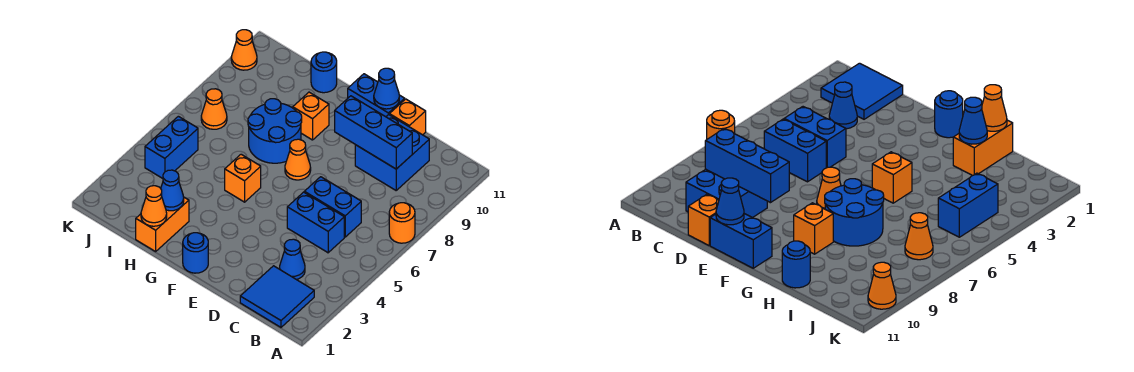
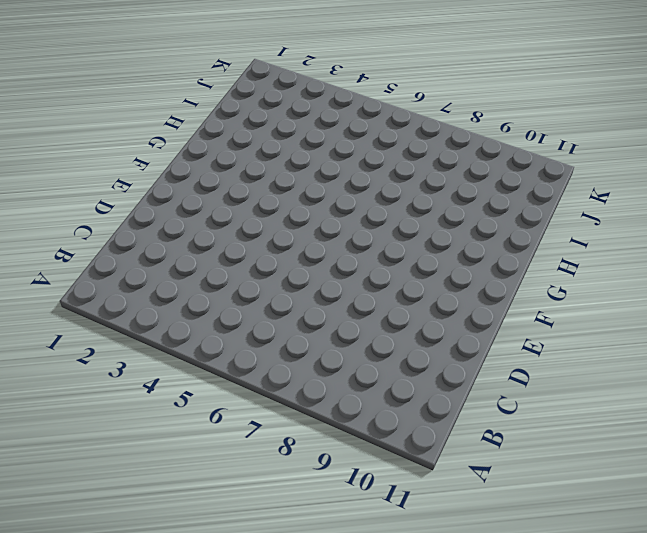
none -> orange round brick A7 level 1
none -> blue tile B1:C2 level 1
none -> blue cone C3 level 1

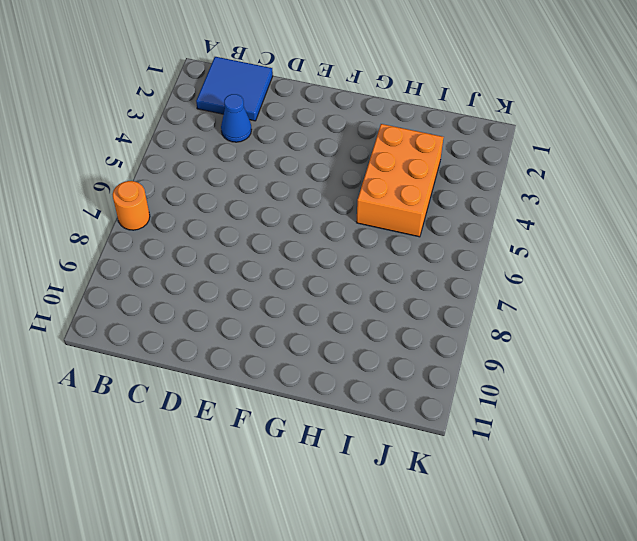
orange brick H3:I5 level 1 -> none
none -> blue brick C5:D5 level 1
none -> blue brick C6:D6 level 1
none -> blue brick C9:D10 level 1

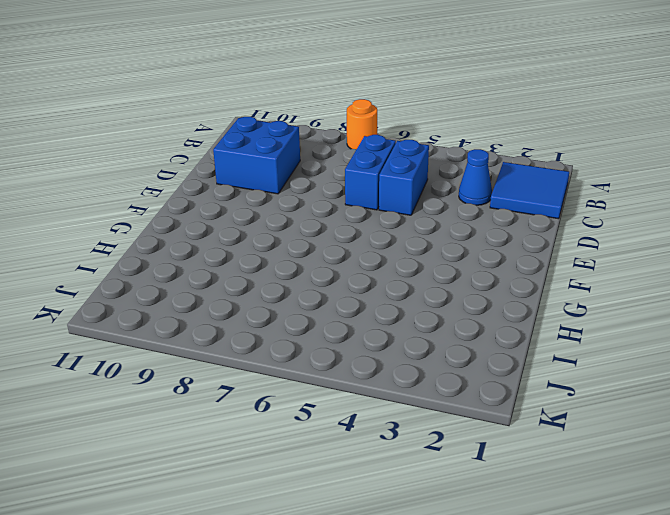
none -> orange brick D11 level 1
none -> blue brick E11:F11 level 1
none -> blue round brick F1 level 1

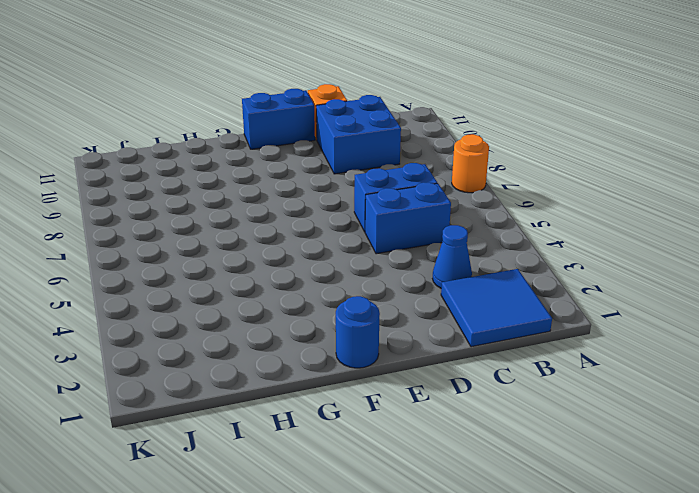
none -> orange cone F7 level 1
none -> orange brick G5 level 1
none -> blue round brick G7:H8 level 1

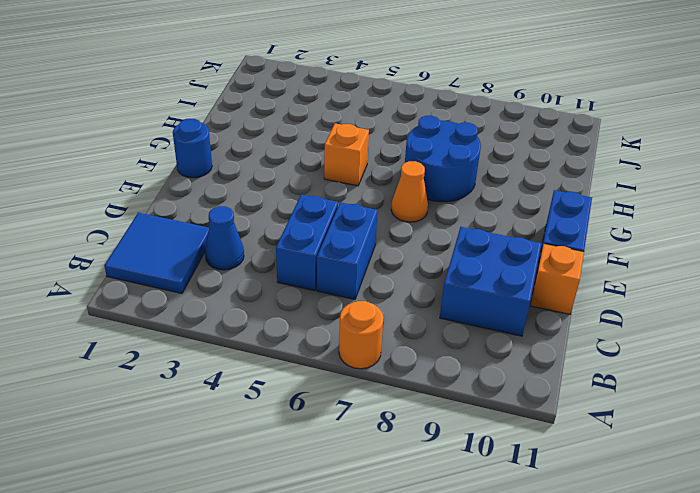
none -> orange brick G9 level 1
none -> orange brick H1:H2 level 1
none -> blue round brick H11 level 1

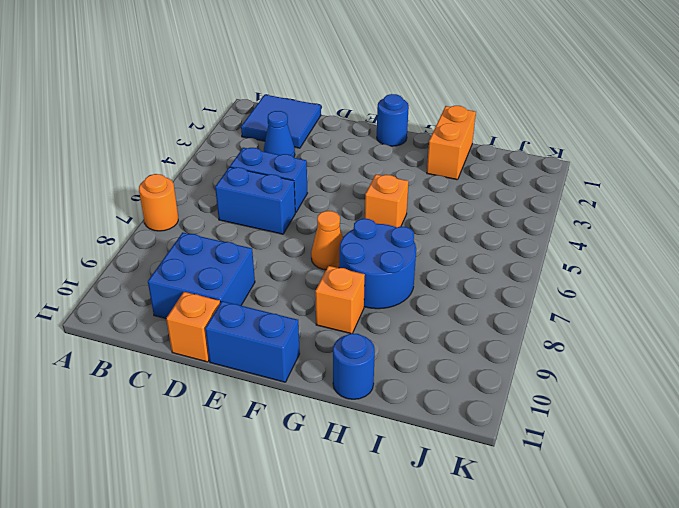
none -> blue brick J4:J5 level 1
none -> orange cone J7 level 1
none -> orange cone K10 level 1

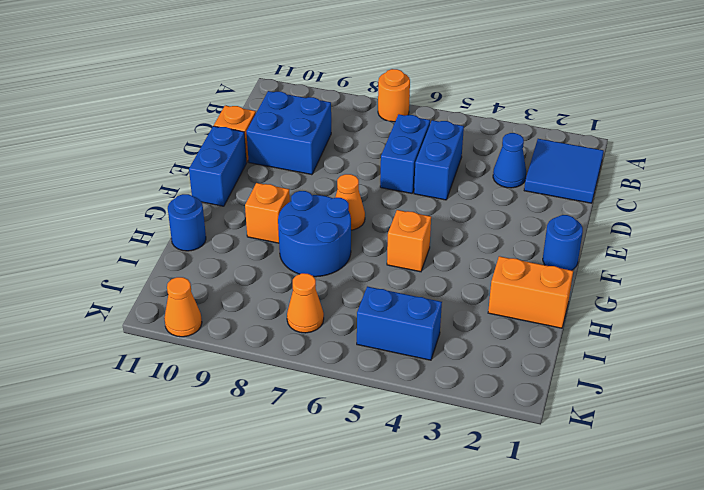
none -> blue brick C9:E9 level 2
none -> blue cone E11 level 2
none -> orange cone H1 level 2

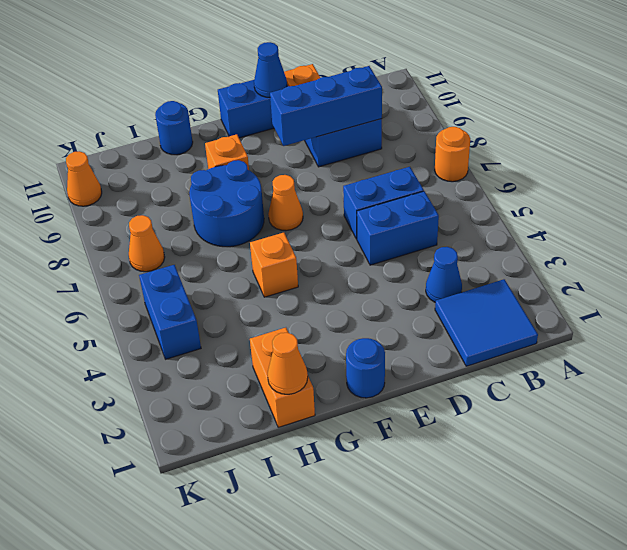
none -> blue cone H2 level 2

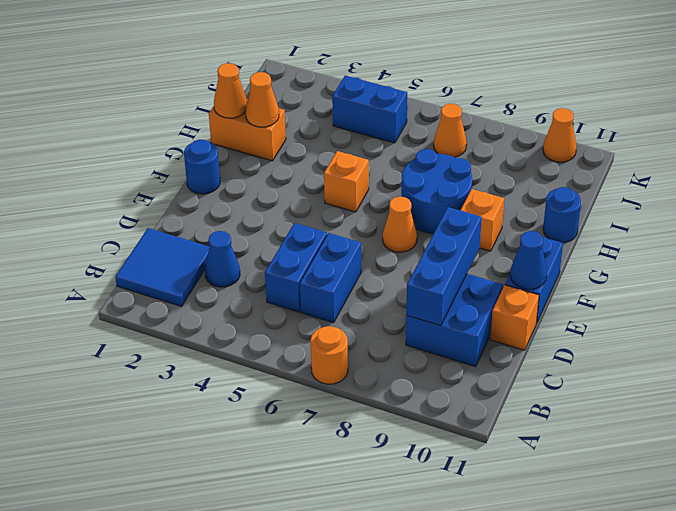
orange cone H2 level 2 -> blue cone H2 level 2

